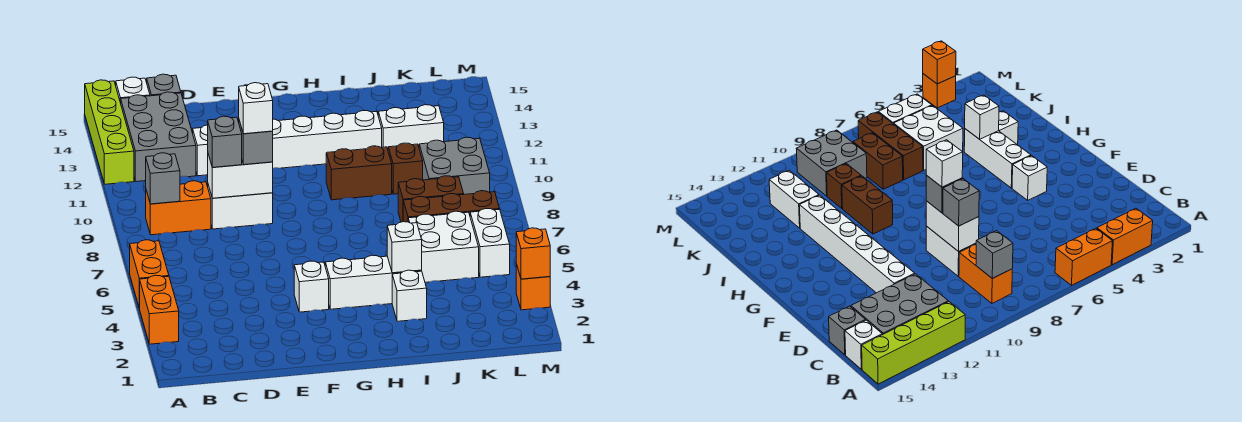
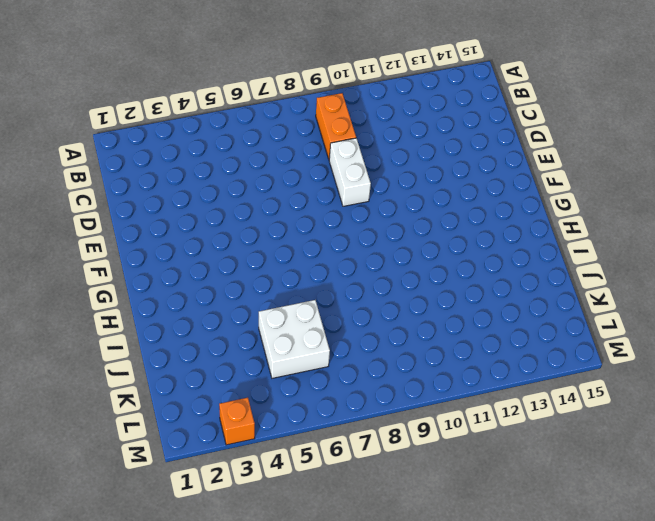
none -> orange brick A3:A4 level 1
none -> orange brick A5:A6 level 1
none -> lime brick A12:A15 level 1

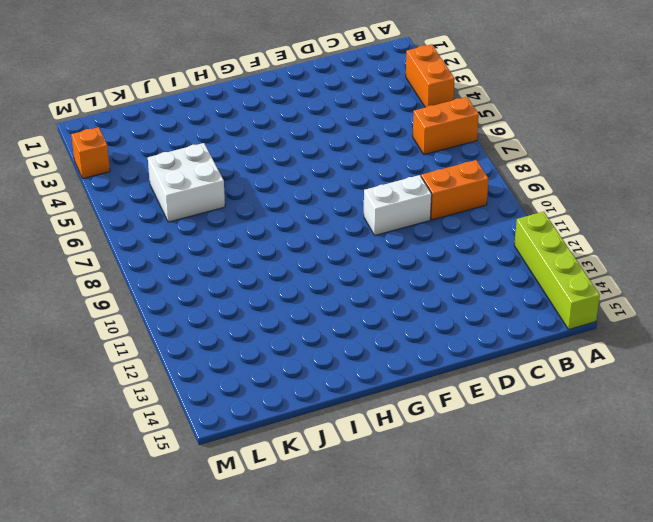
orange brick A6:B6 level 1 -> orange brick A5:A6 level 1
none -> grey brick B12:C14 level 1
none -> white brick B15 level 1
none -> grey brick C15 level 1

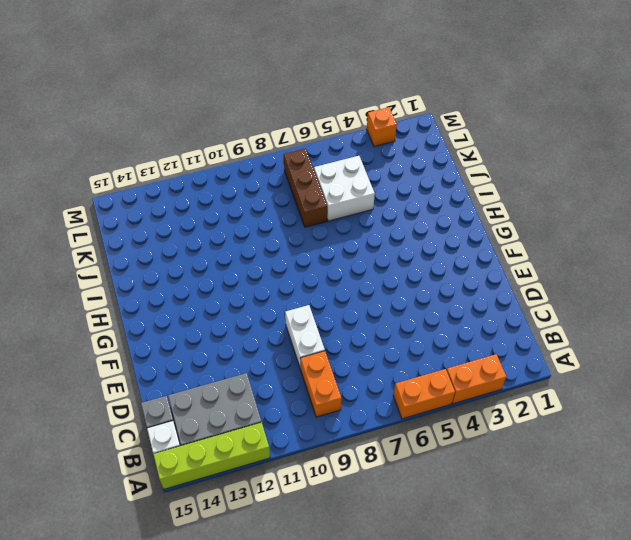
none -> white brick D12:I12 level 1
none -> white brick F4 level 1
none -> white brick G4:I4 level 1

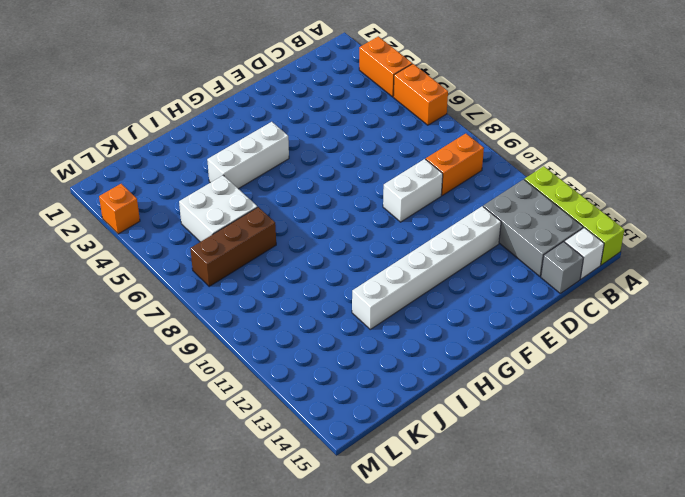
none -> white brick F4 level 1
none -> brown brick H10:I10 level 1
none -> white brick I3 level 1

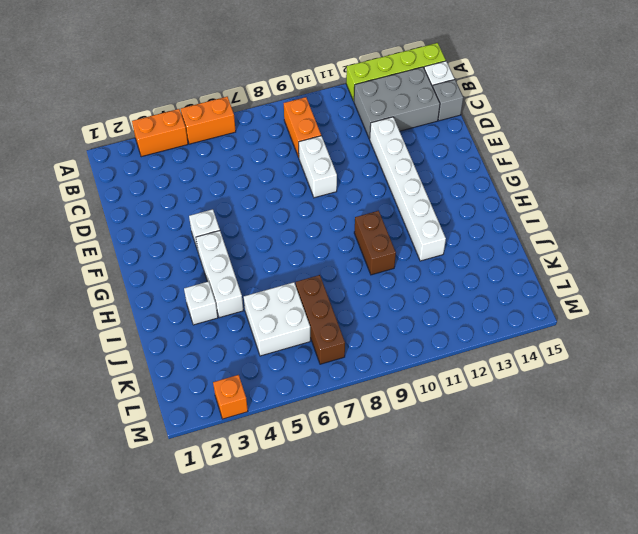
none -> brown brick J8:K8 level 1
none -> brown brick J10 level 1
none -> white brick J12:K12 level 1

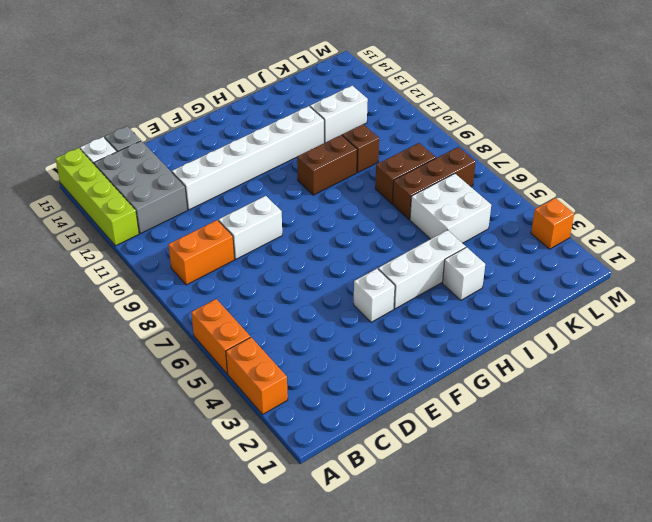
none -> grey brick K9:L10 level 1
none -> white brick L5:L6 level 1
none -> grey brick B9 level 2

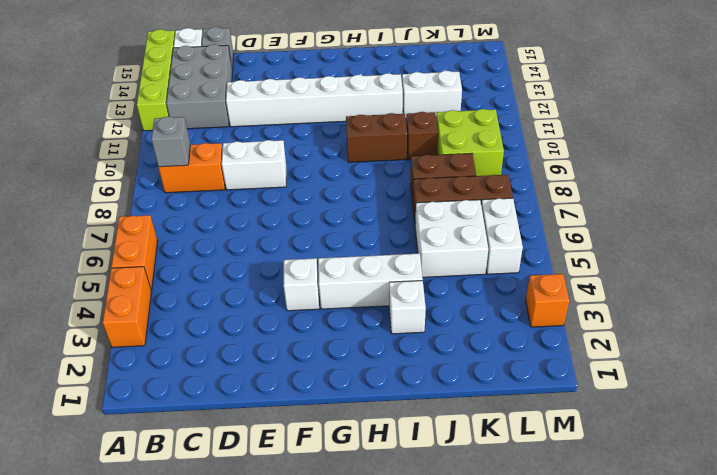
lime brick K9:L10 level 1 -> grey brick K9:L10 level 1
none -> white brick D9:E9 level 2
none -> white brick I4 level 2
none -> orange brick M3 level 2

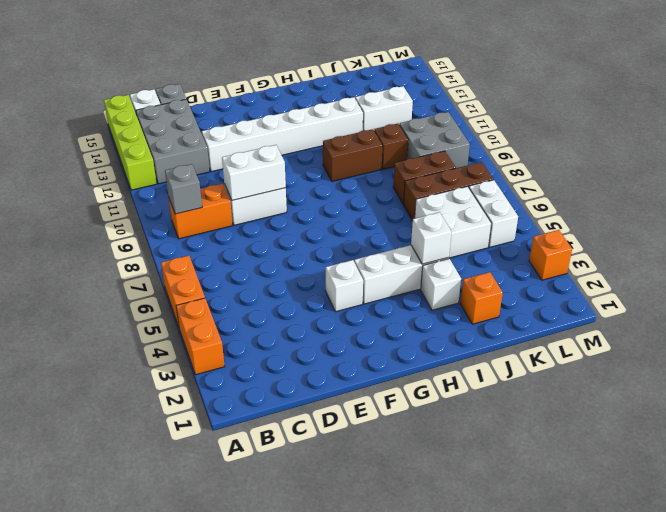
orange brick J2 level 1 -> orange brick M3 level 2
none -> grey brick D9 level 3
none -> grey brick E9 level 3
none -> white brick E9 level 4

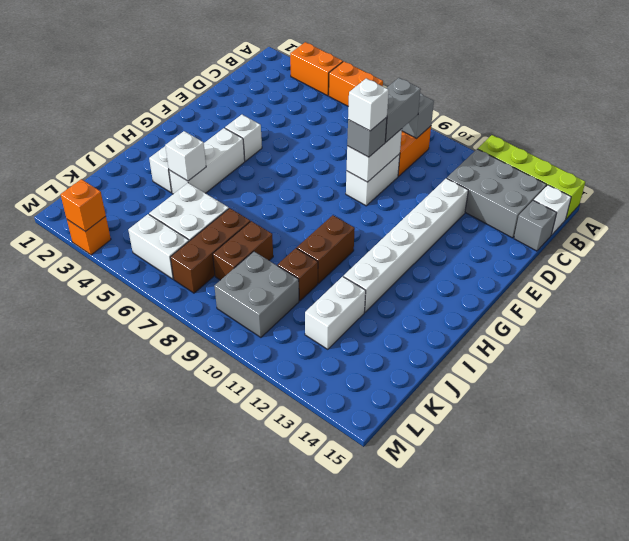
grey brick C9:D9 level 3 -> grey brick D9 level 3

